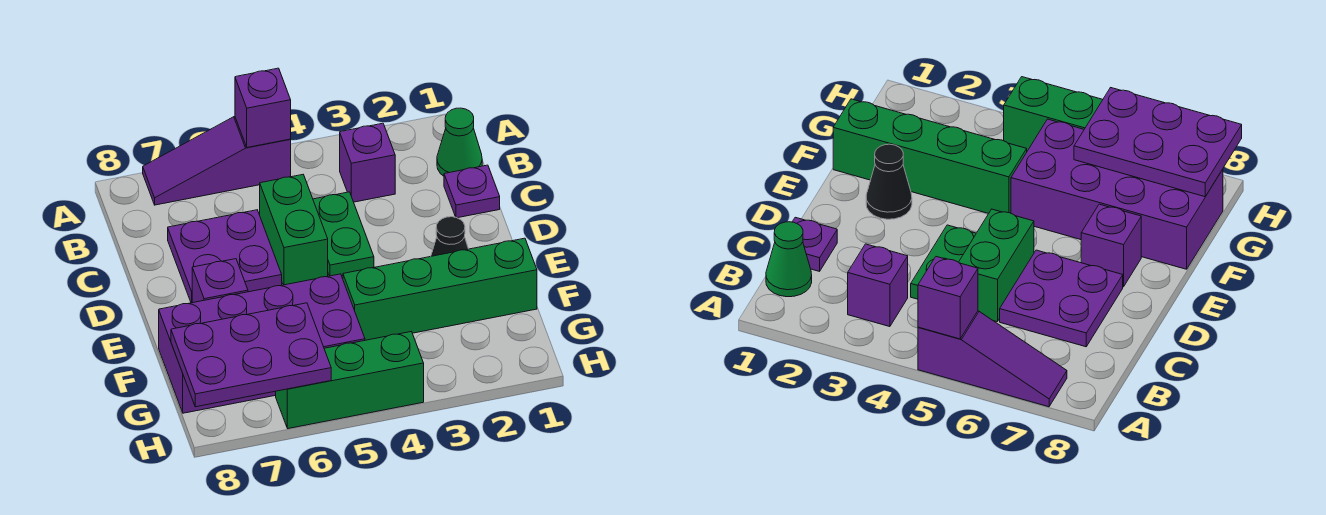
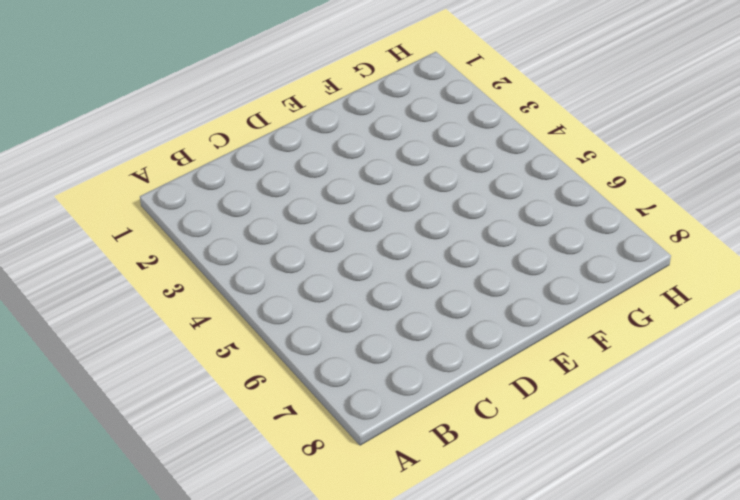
none -> purple slope A5:A7 level 1 top 5
none -> green cone B1 level 1
none -> purple brick B3 level 1

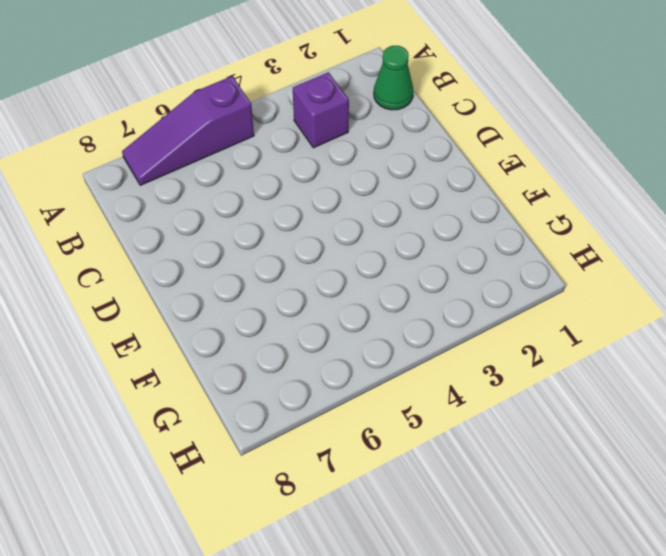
none -> purple plate C1 level 1
none -> green plate C4:D4 level 1
none -> green brick C5:D5 level 1

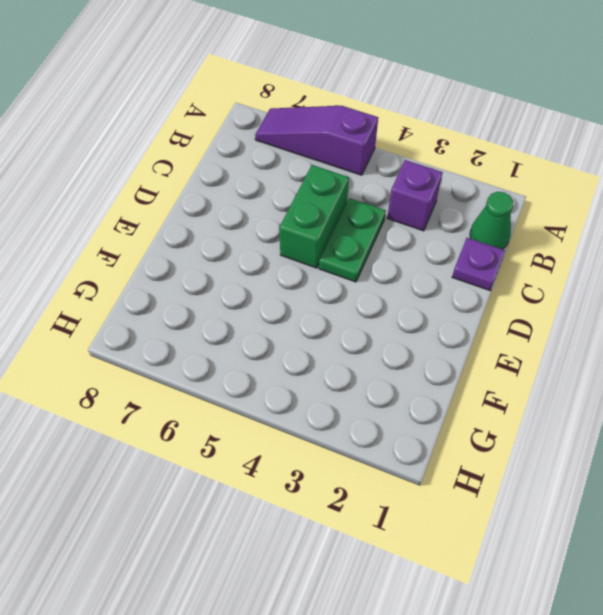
none -> purple plate C6:D7 level 1
none -> black cone E2 level 1
none -> purple brick E7 level 1

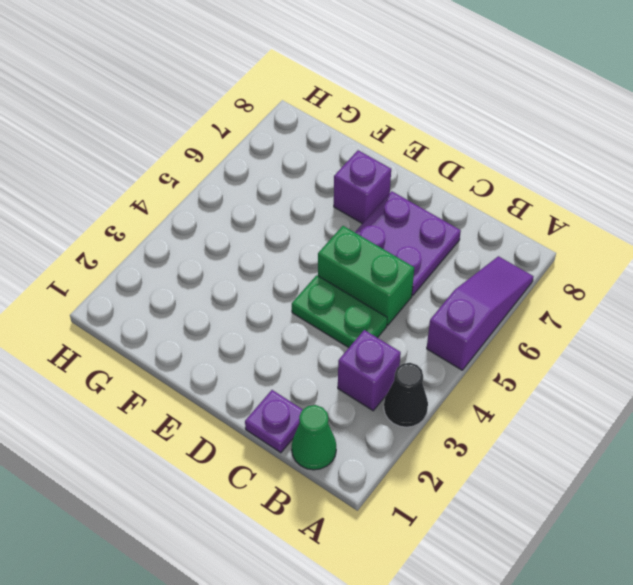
black cone A3 level 1 -> black cone E2 level 1
none -> green brick F1:F4 level 1
none -> purple brick F5:G8 level 1
none -> green brick H4:H6 level 1

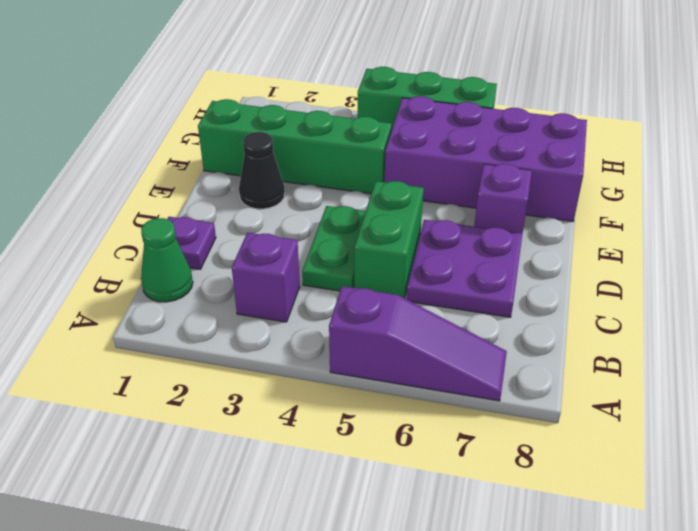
none -> purple brick A5 level 2
none -> purple plate G6:H8 level 2

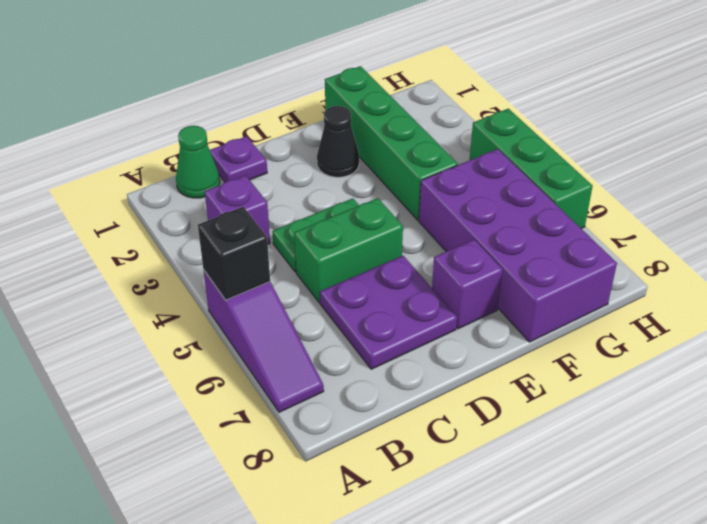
black brick A5 level 2 -> purple brick A5 level 2
none -> purple plate G6:H8 level 2

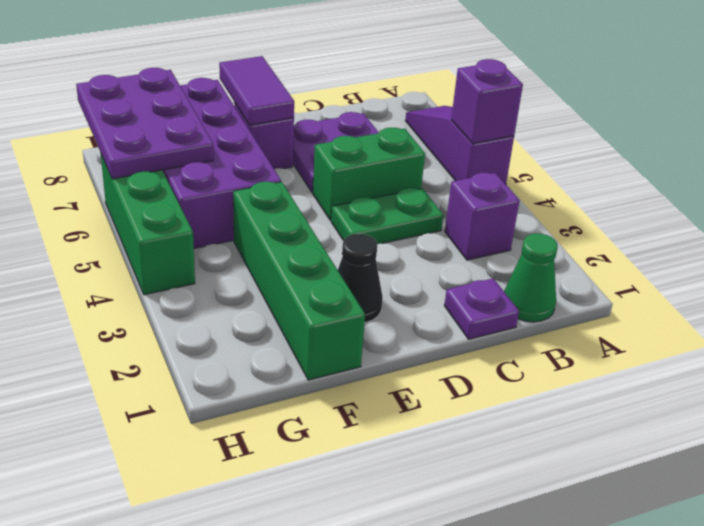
purple tile E7:E8 level 2 -> none

